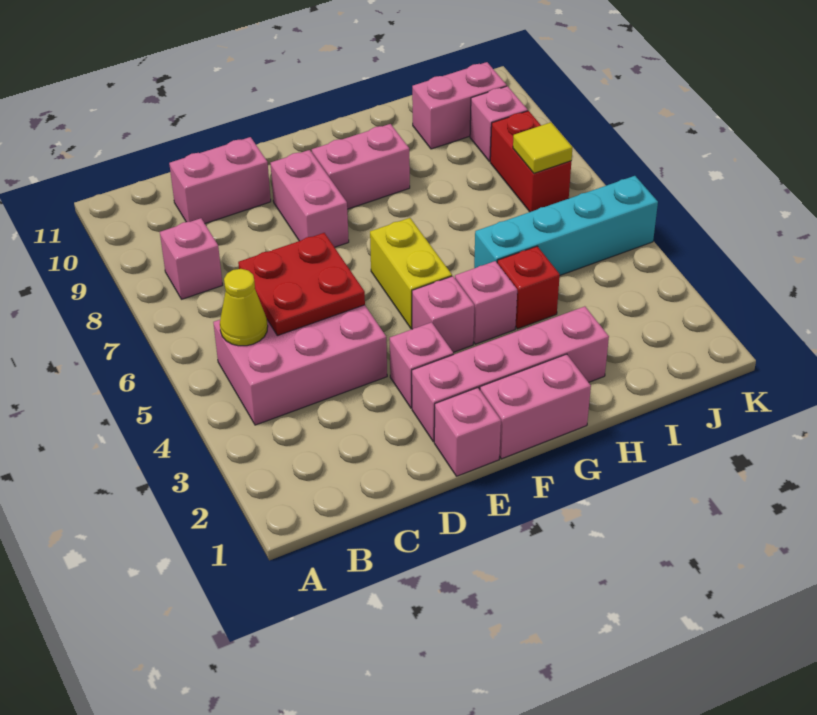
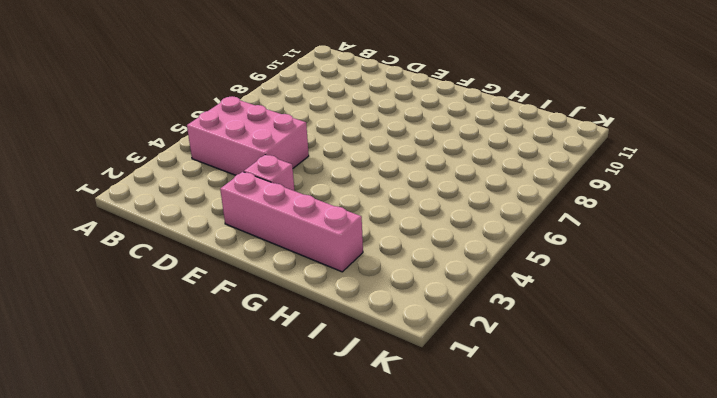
none -> pink brick B8 level 1
none -> pink brick C10:D10 level 1
none -> pink brick E1 level 1

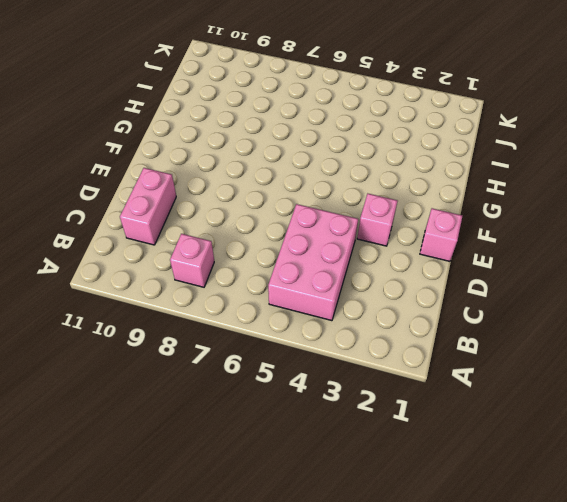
none -> pink brick E2:H2 level 1
none -> pink brick E8:E9 level 1
none -> pink brick F1:G1 level 1

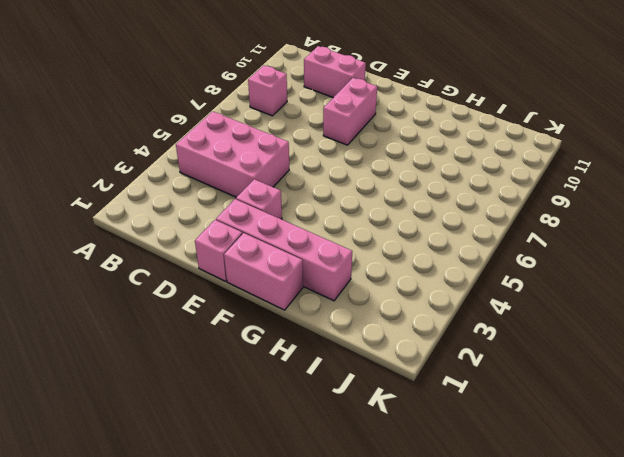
none -> pink brick F4 level 1
none -> yellow brick F5:F6 level 1
none -> pink brick F9:G9 level 1

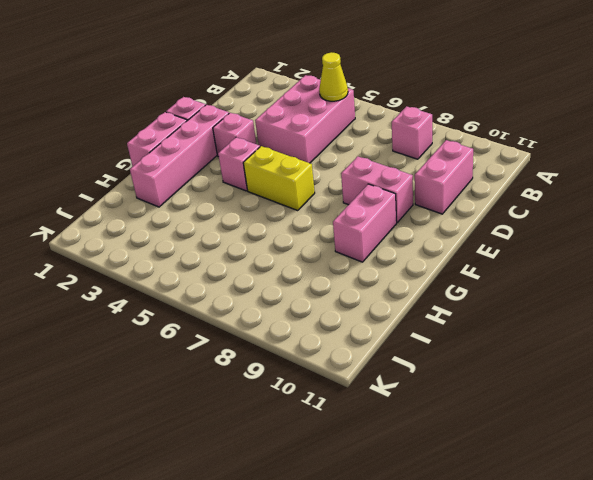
none -> pink brick G4 level 1
none -> red brick H4 level 1
none -> cyan brick H5:K5 level 1

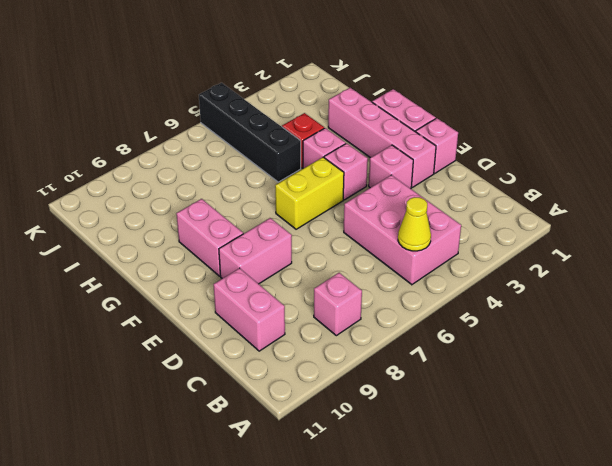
black brick H5:K5 level 1 -> cyan brick H5:K5 level 1
none -> pink brick I10:J10 level 1
none -> red brick J7:J8 level 1
none -> pink brick J9 level 1

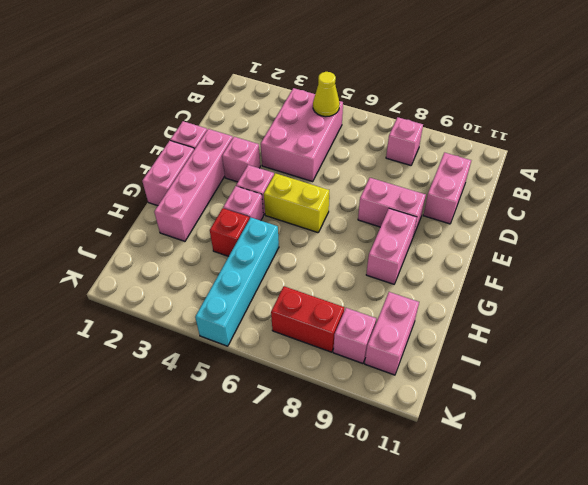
none -> red plate C5:D6 level 2
none -> yellow tile J7 level 2

